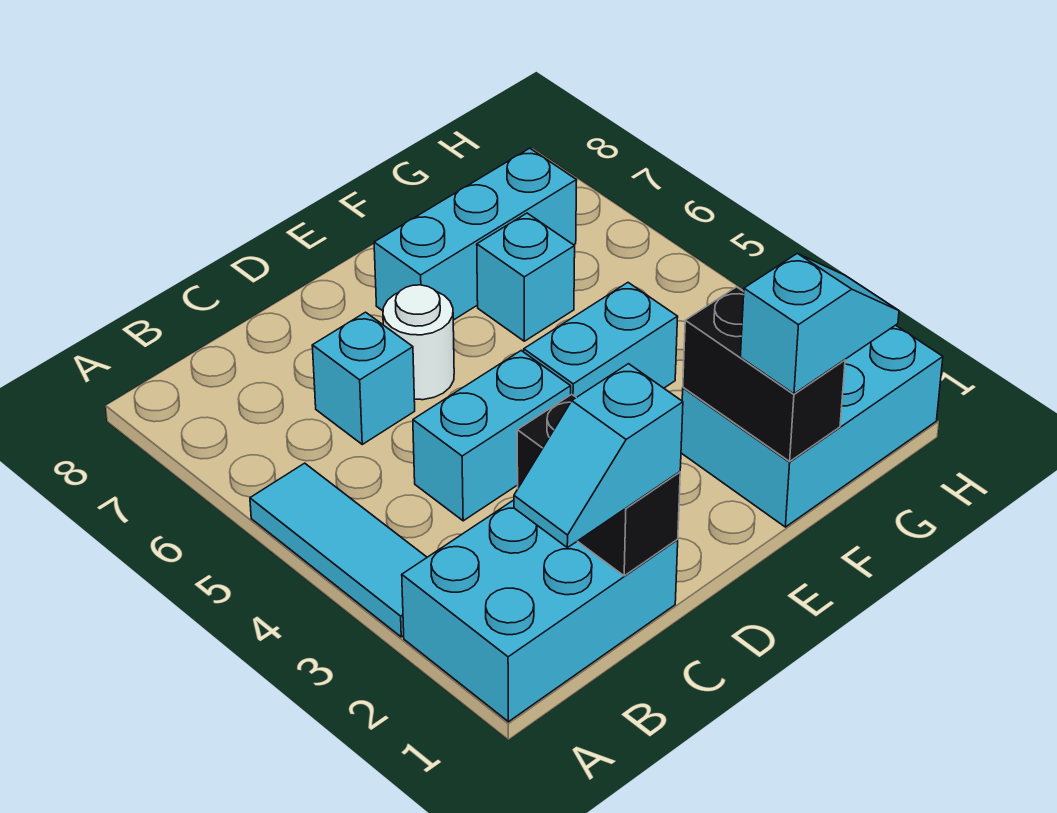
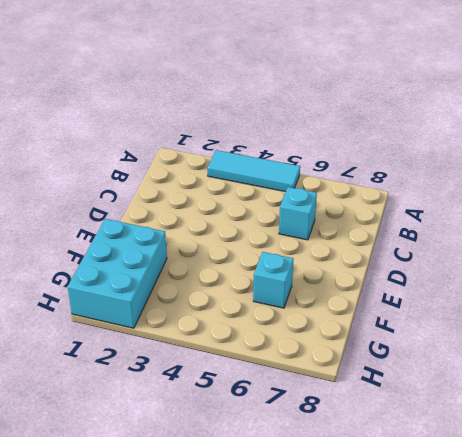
none -> cyan brick A1:C2 level 1
none -> cyan brick C4:D4 level 1
none -> white round brick D6 level 1

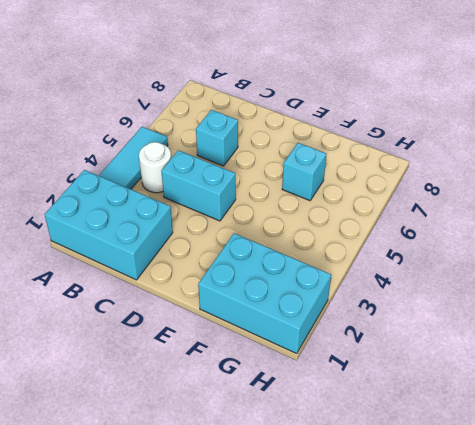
white round brick B4 level 1 -> white round brick D6 level 1
none -> cyan brick E4:F4 level 1
none -> cyan brick E7:G7 level 1
none -> black brick C1:C2 level 2

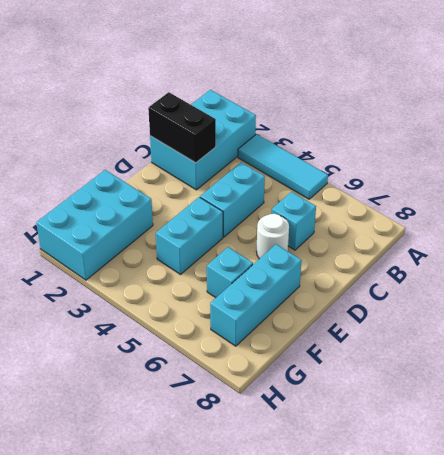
none -> black brick F1:F2 level 2
none -> cyan slope B1:C1 level 3 top C
none -> cyan slope F1:G1 level 3 top F

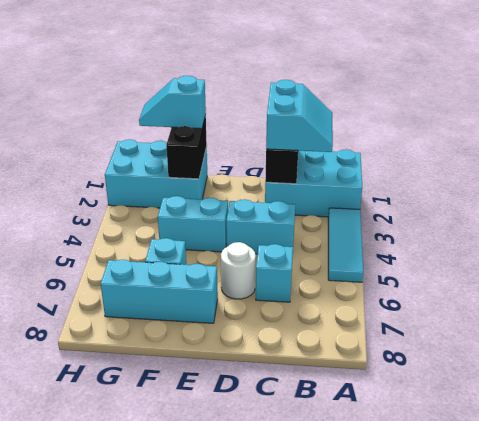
cyan slope B1:C2 level 3 top C -> cyan slope B1:C1 level 3 top C

